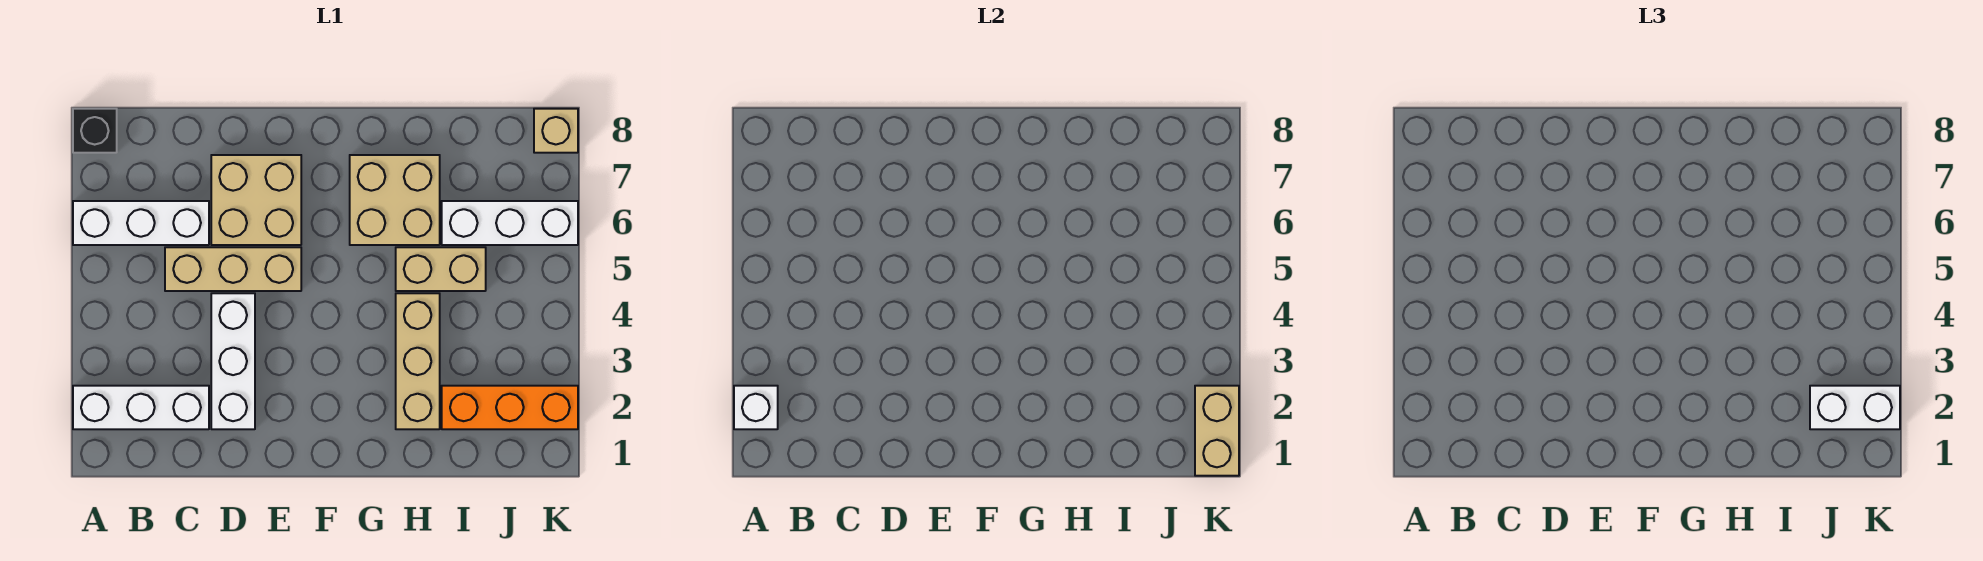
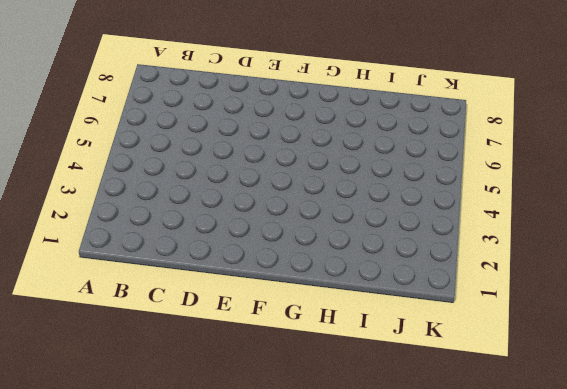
none -> white brick A2:C2 level 1
none -> white brick A6:C6 level 1
none -> black brick A8 level 1

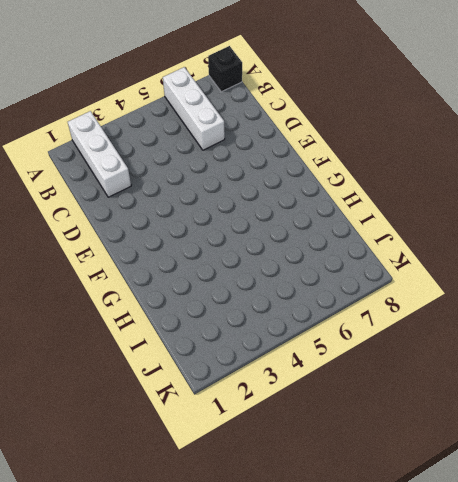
none -> tan brick C5:E5 level 1
none -> white brick D2:D4 level 1
none -> tan brick D6:E7 level 1

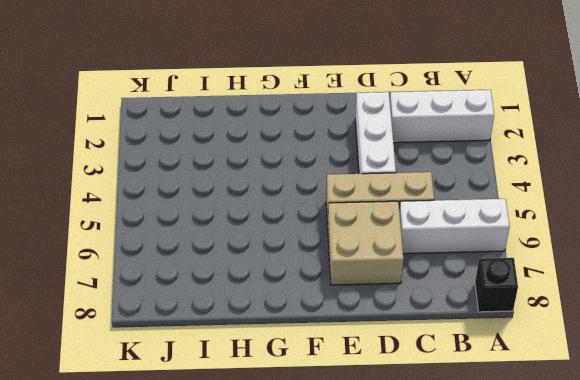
none -> tan brick G6:H7 level 1
none -> tan brick H2:H4 level 1
none -> tan brick H5:I5 level 1

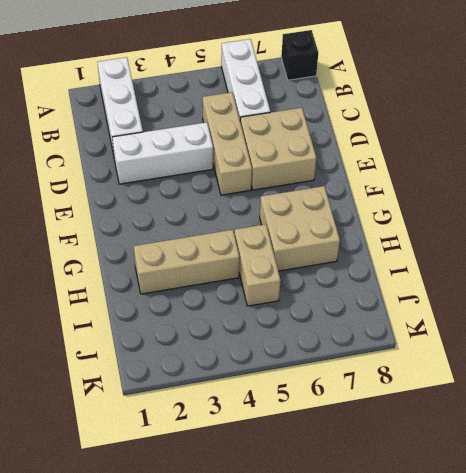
none -> orange brick I2:K2 level 1
none -> white brick I6:K6 level 1
none -> tan brick K8 level 1

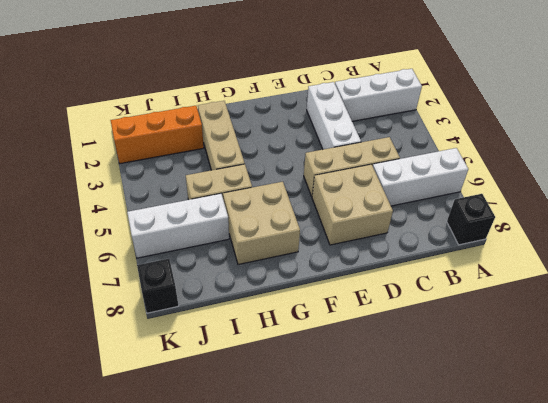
black brick K8 level 1 -> tan brick K8 level 1
none -> white brick A2 level 2
none -> tan brick K1:K2 level 2
none -> white brick J2:K2 level 3

